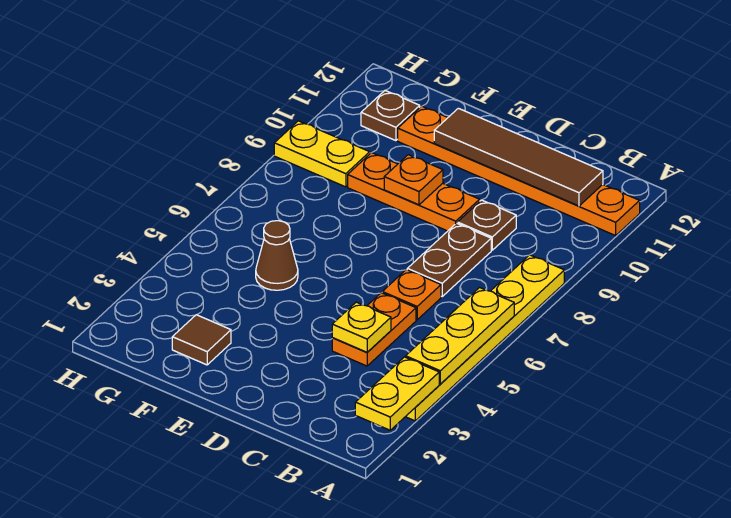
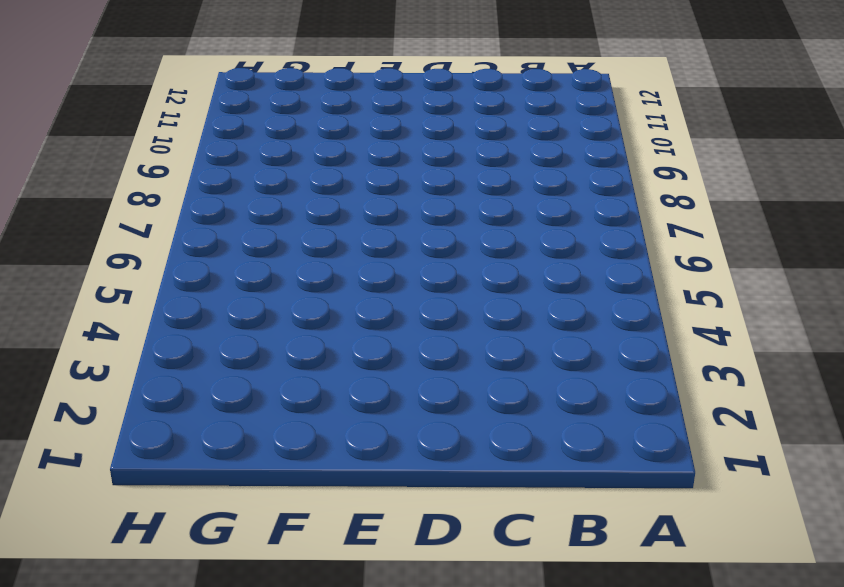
none -> yellow plate A3:A8 level 1
none -> orange plate A11:F11 level 1
none -> orange plate C4:C5 level 1

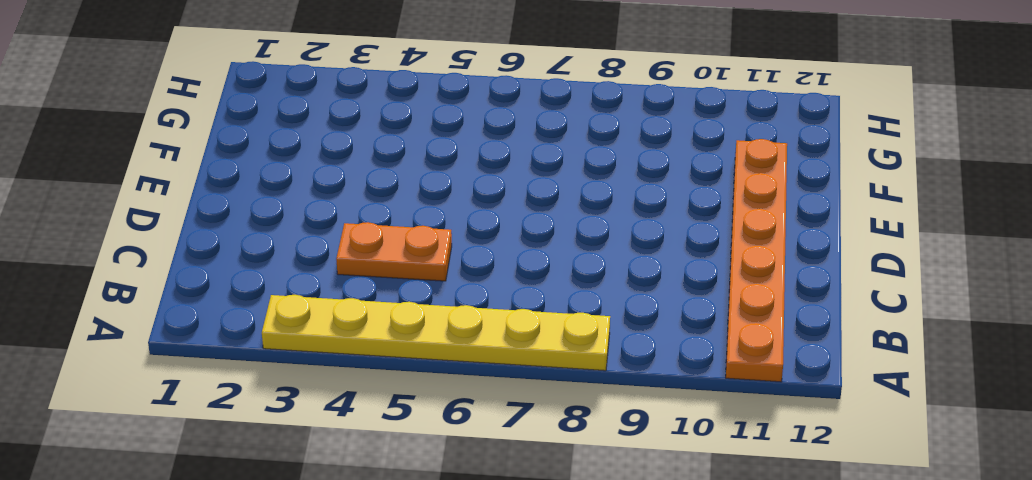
none -> orange plate C6 level 1
none -> brown plate C7:C8 level 1
none -> brown plate C9 level 1

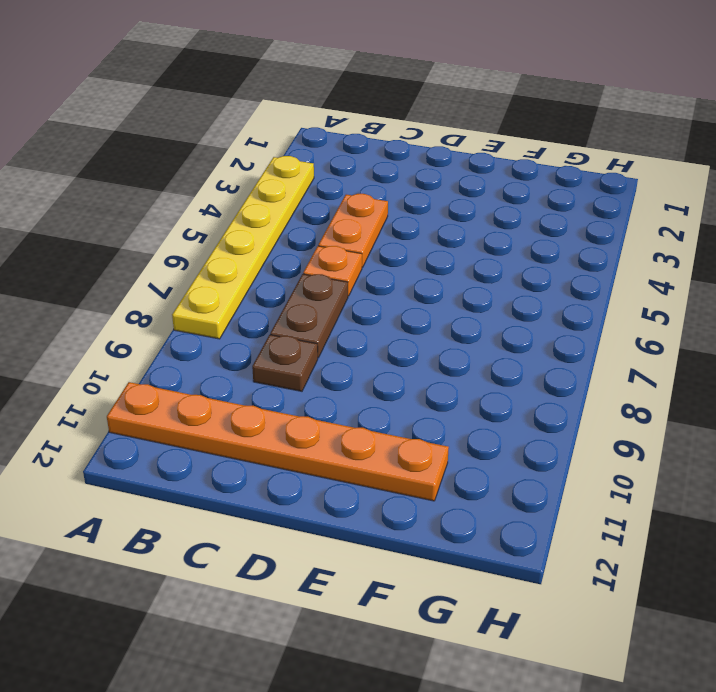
none -> orange plate D9:F9 level 1
none -> brown tile F2 level 1
none -> brown cone F5 level 1

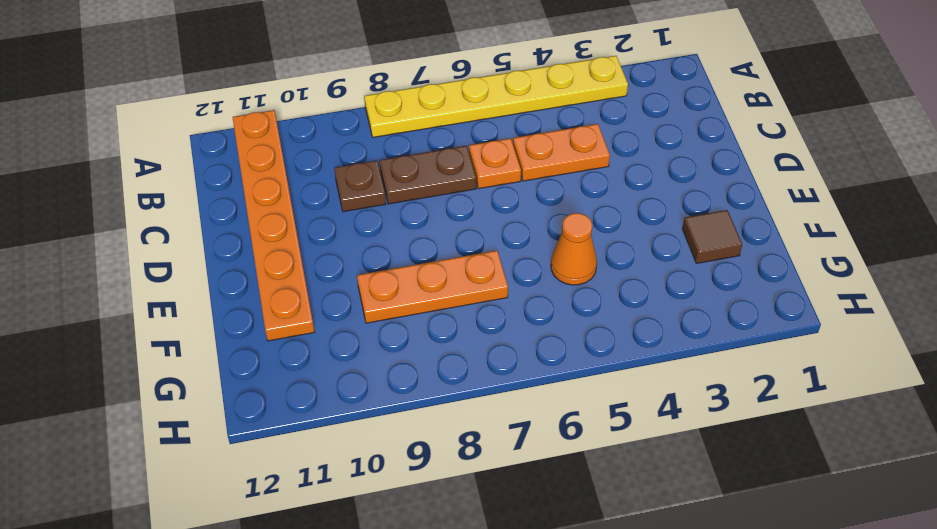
orange cone F5 level 1 -> brown cone F5 level 1
orange plate F7:F9 level 1 -> orange plate D9:F9 level 1
none -> yellow plate G9:H9 level 1
none -> brown plate G11 level 1
none -> yellow plate A2:A3 level 2

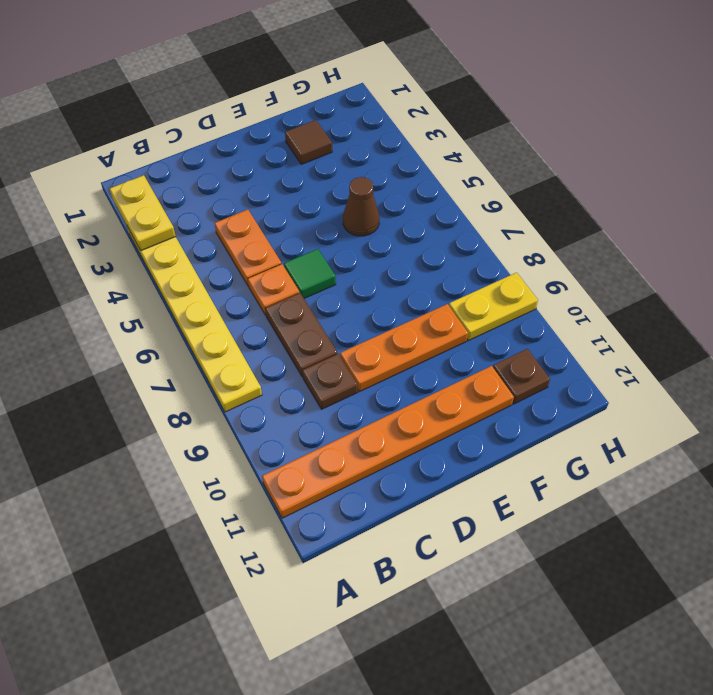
green tile D6 level 1 -> none
none -> yellow plate A4:A6 level 2
none -> brown tile B11:E11 level 2
none -> yellow plate C4 level 2

